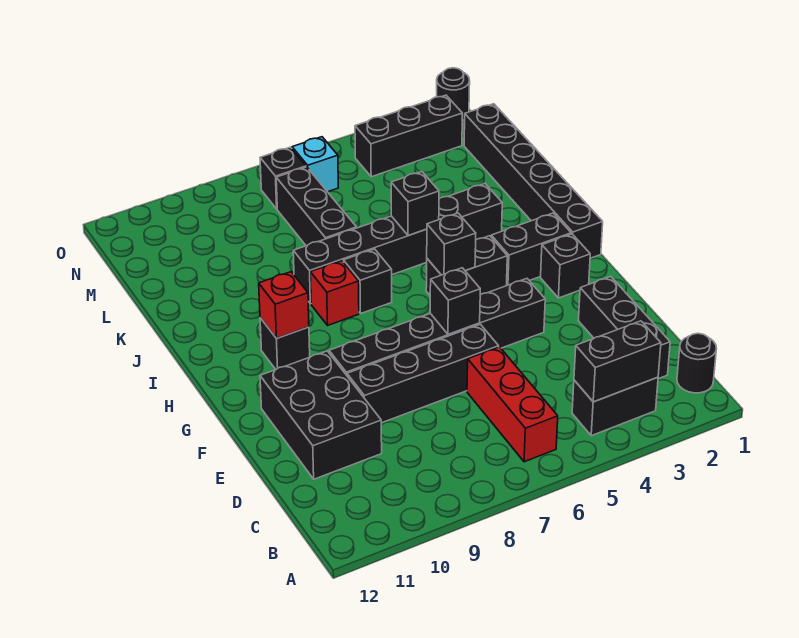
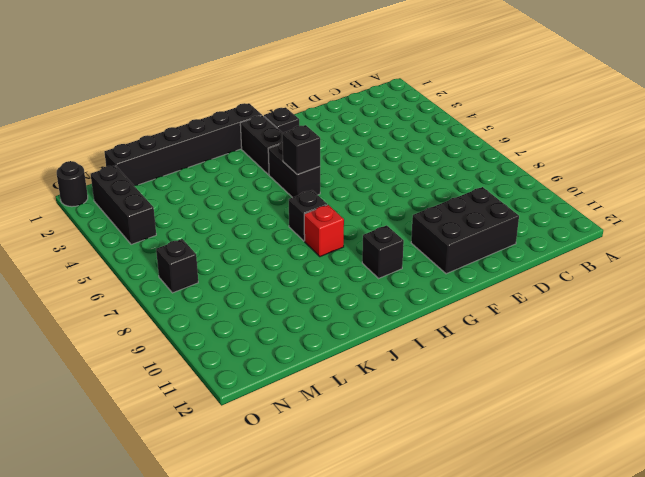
none -> black round brick B1 level 1
none -> black brick B3:B4 level 1
none -> red brick B6:D6 level 1

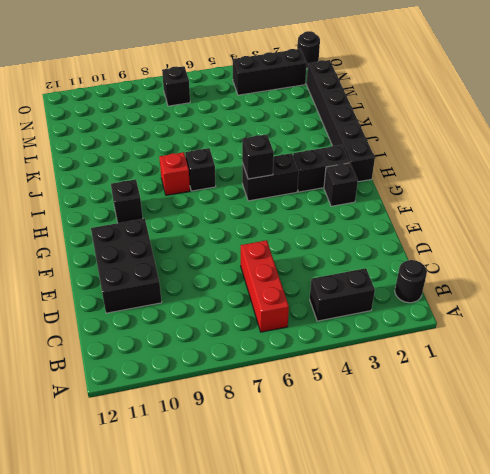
none -> black brick C2:E2 level 1
none -> black brick E6:E9 level 1
none -> black brick F4:F9 level 1

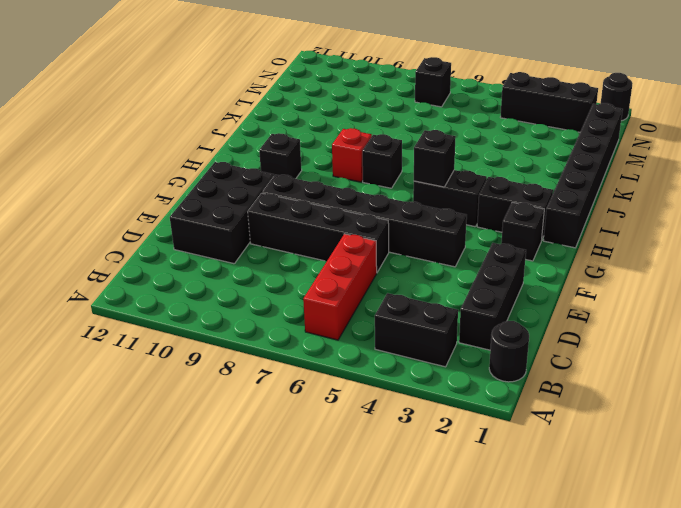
none -> black brick J3:J8 level 1
none -> black brick K7:M7 level 1
none -> cyan brick N6 level 1

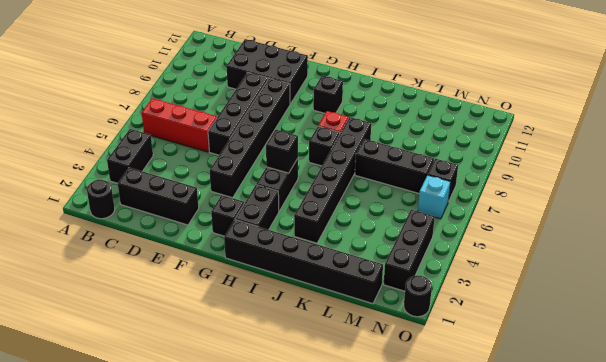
none -> black brick B3:B4 level 2
none -> black brick F6 level 2
none -> red brick H10 level 2

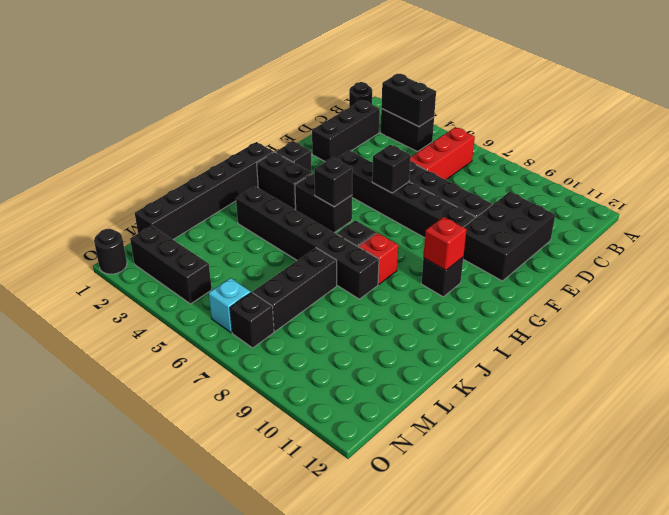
none -> black brick J5 level 2

